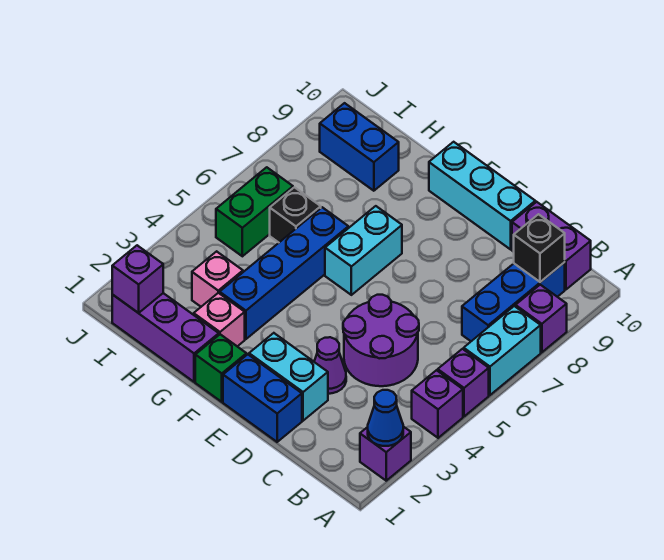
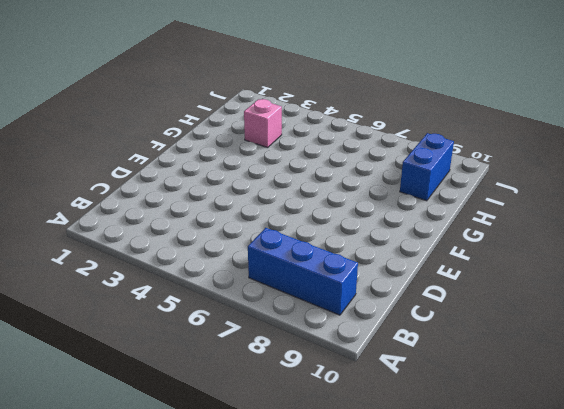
none -> purple brick A2 level 1
none -> purple brick A4 level 1
none -> purple brick A5 level 1

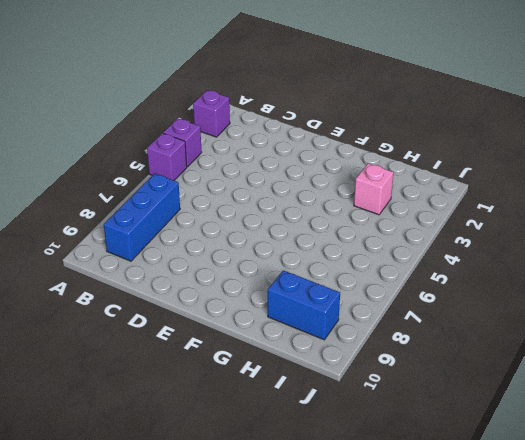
none -> cyan brick A6:A7 level 1
none -> purple brick A8 level 1
none -> purple brick B10:C10 level 1

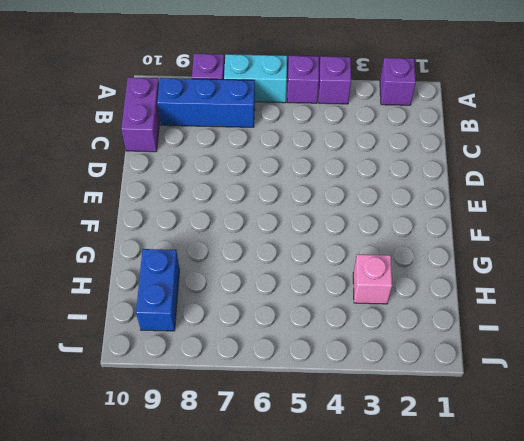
none -> purple round brick C4:D5 level 1
none -> blue brick D1:E1 level 1
none -> cyan brick D2:E2 level 1

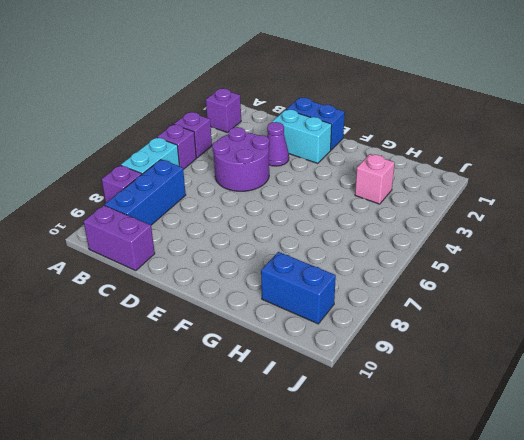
none -> cyan brick D10:F10 level 1
none -> green brick F1 level 1
none -> cyan brick F6:F7 level 1

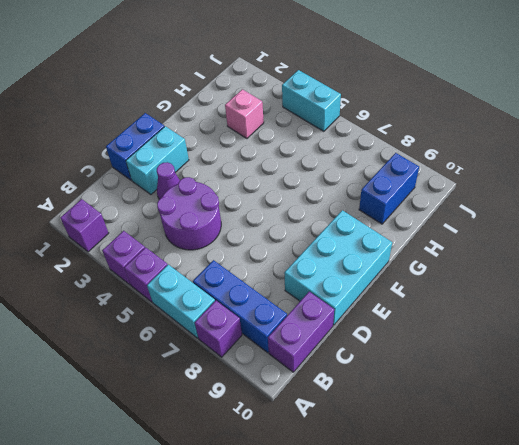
cyan brick D9:F10 level 1 -> cyan brick D10:F10 level 1
cyan brick J4:J5 level 1 -> cyan brick F6:F7 level 1
none -> green brick F1 level 1
none -> purple brick G1:I1 level 1
none -> pink brick G2 level 1

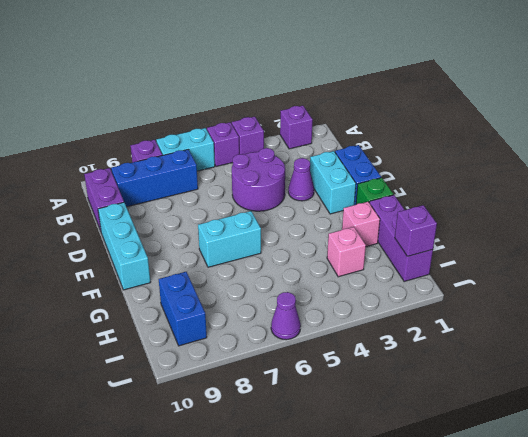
purple cone J6 level 1 -> none
none -> blue brick G3:G6 level 1
none -> black brick H6 level 1
none -> green brick I5:I6 level 1

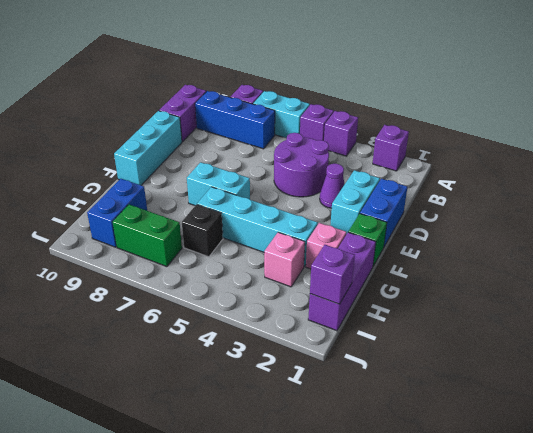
cyan brick G3:G6 level 1 -> blue brick G3:G6 level 1
green brick I7:I8 level 1 -> green brick I5:I6 level 1
none -> blue cone A2 level 2
none -> black brick B9 level 2

